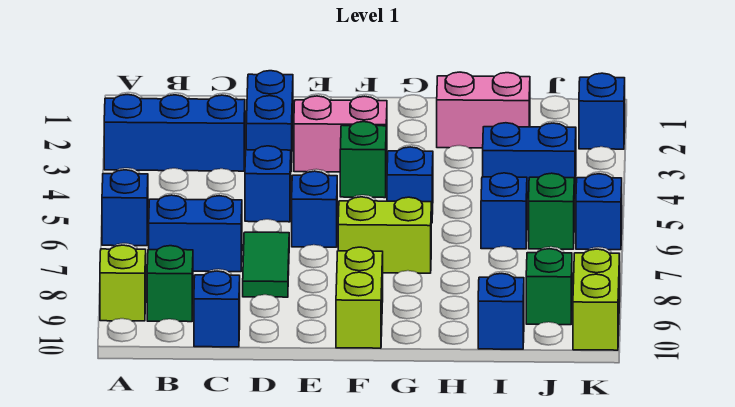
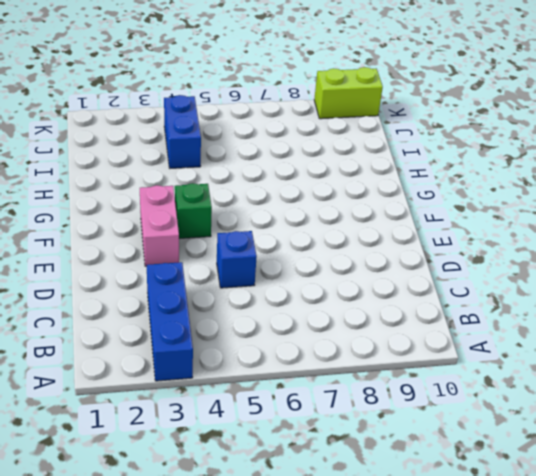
none -> blue brick A6 level 1
none -> lime brick A9 level 1
none -> blue brick B7:C7 level 1

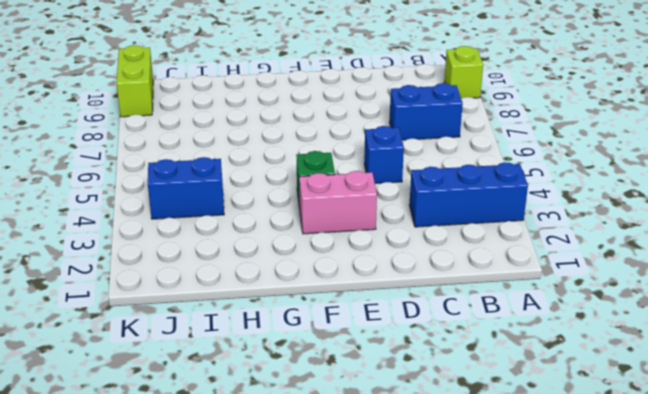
none -> blue brick A6 level 1
none -> green brick B9 level 1
none -> blue brick C10 level 1

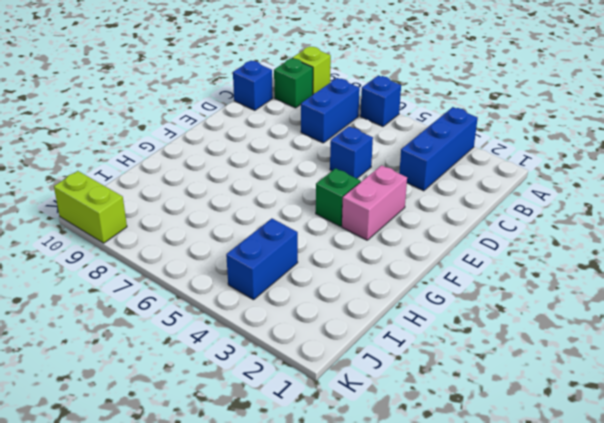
none -> blue brick D2:D3 level 1
none -> green tile D7:D8 level 1
none -> blue brick E6 level 1

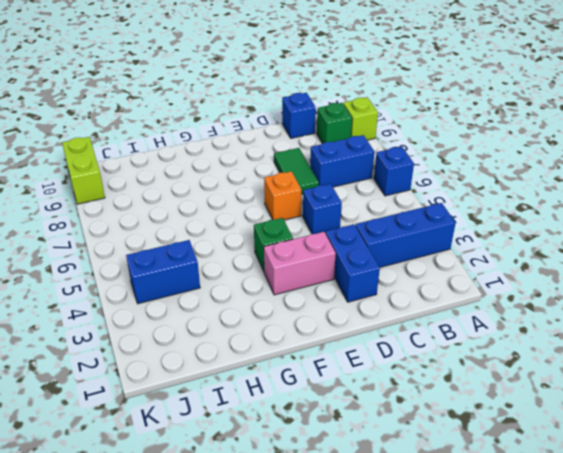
orange brick E6 level 1 -> blue brick E6 level 1
none -> lime brick F7:G7 level 1
none -> lime brick F9:F10 level 1
none -> blue brick G5 level 1

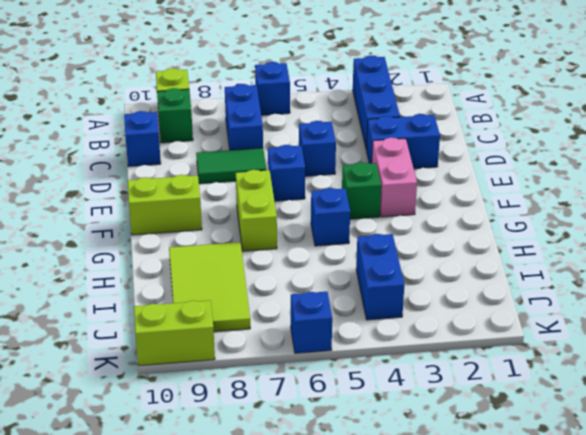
lime tile H8:J9 level 1 -> green brick J9 level 1
none -> pink brick H2:I2 level 1
none -> blue brick I6 level 1
none -> blue brick I10 level 1

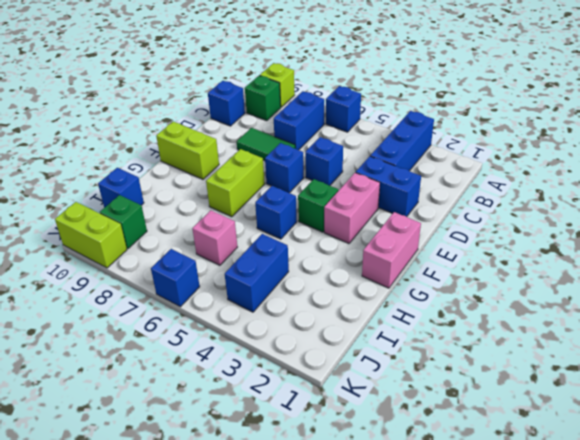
pink brick F1:G1 level 1 -> pink brick H2:I2 level 1
pink brick I6 level 1 -> blue brick I6 level 1
none -> green brick J6 level 1
none -> blue brick K2 level 1

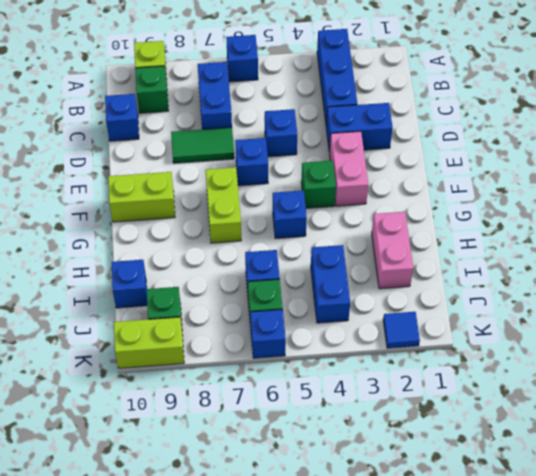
blue tile K2 level 1 -> blue brick K2 level 1

